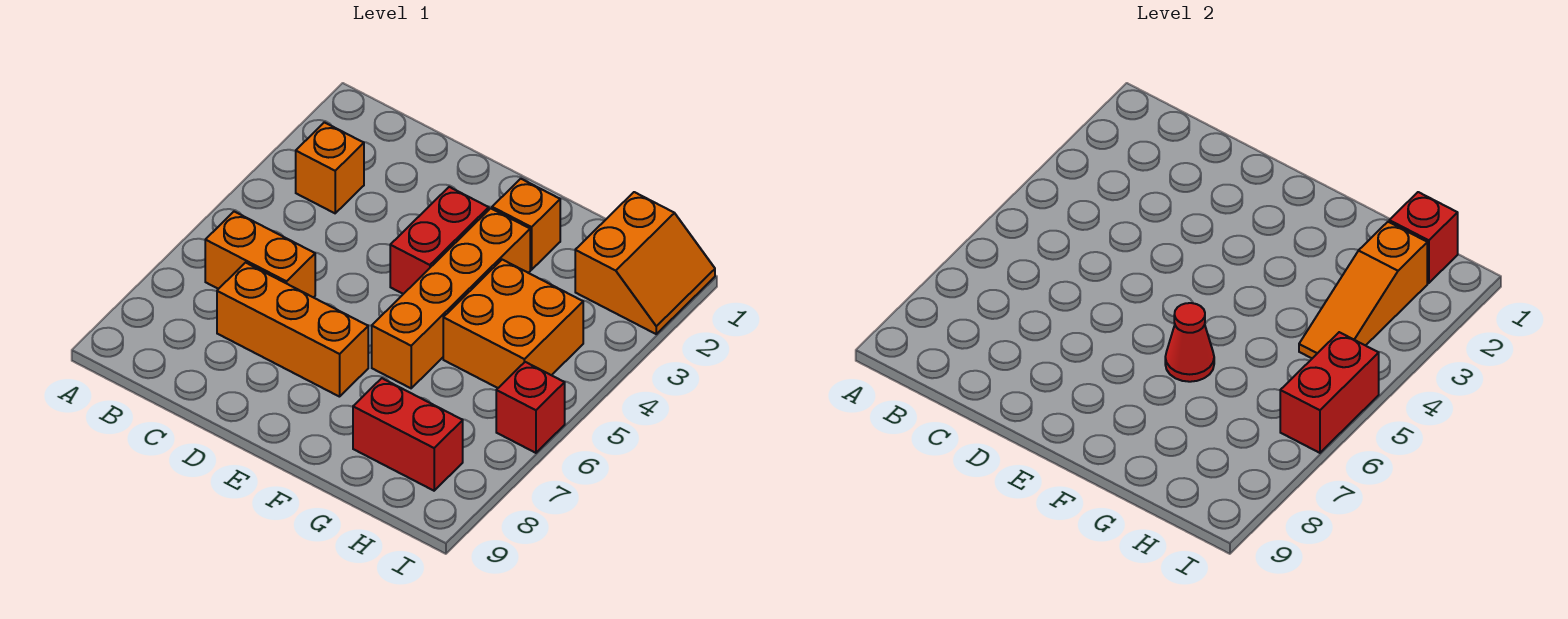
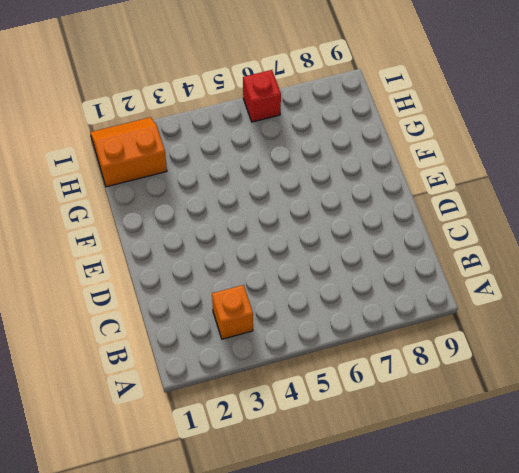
none -> orange brick B6:C6 level 1
none -> orange brick C7:E7 level 1
none -> red brick E3:E4 level 1

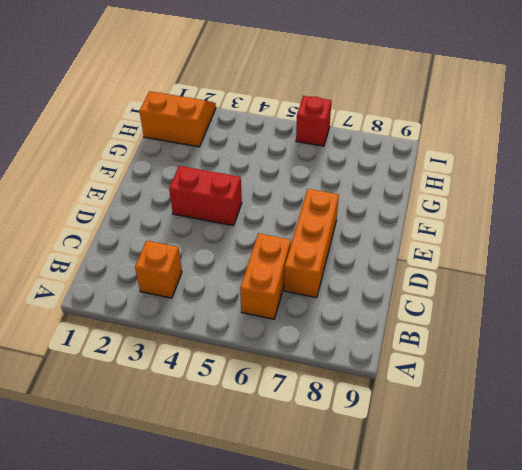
none -> orange brick F2 level 1
none -> orange brick F3:F6 level 1
none -> orange brick G4:H5 level 1

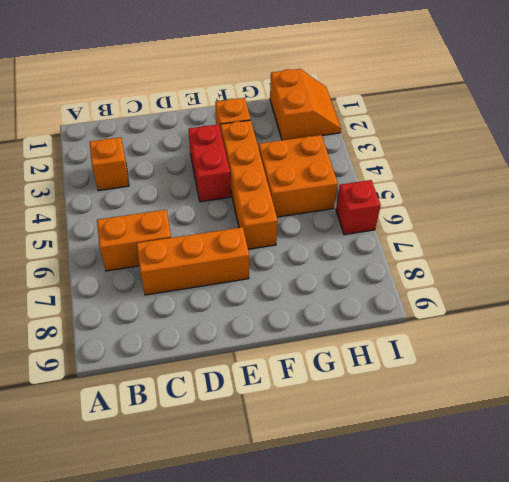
none -> red brick G8:H8 level 1
none -> red cone F6 level 2
none -> red brick H1 level 2

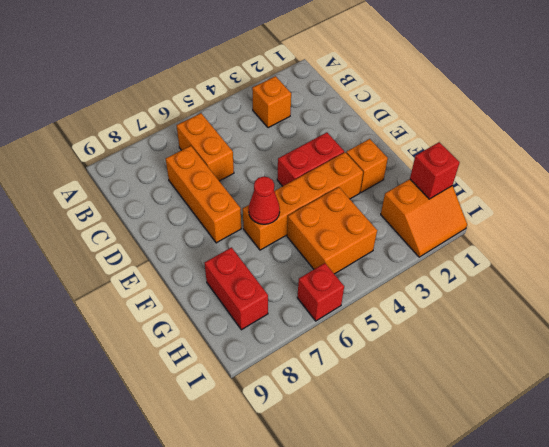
none -> orange slope H2:H4 level 2 top 2
none -> red brick I5:I6 level 2

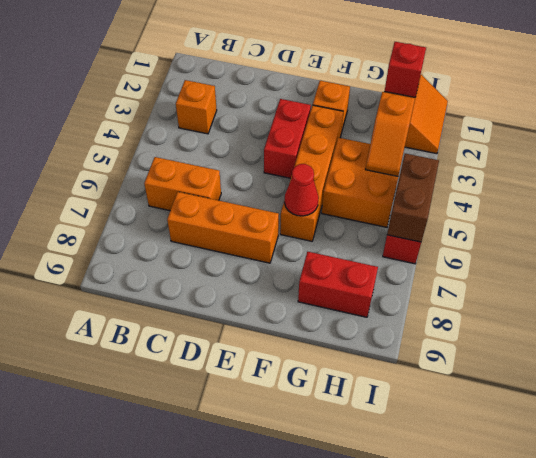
orange slope H3:H4 level 2 top 3 -> orange slope H2:H4 level 2 top 2
brown brick I5:I6 level 2 -> red brick I5:I6 level 2

